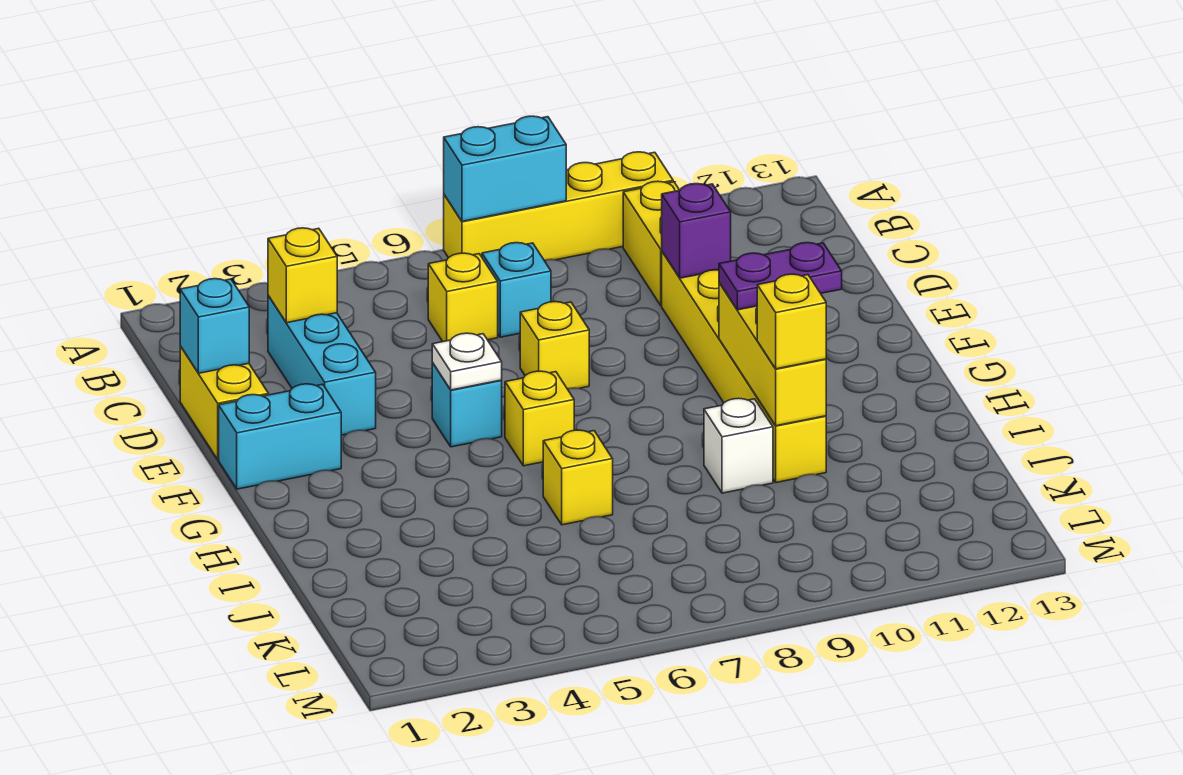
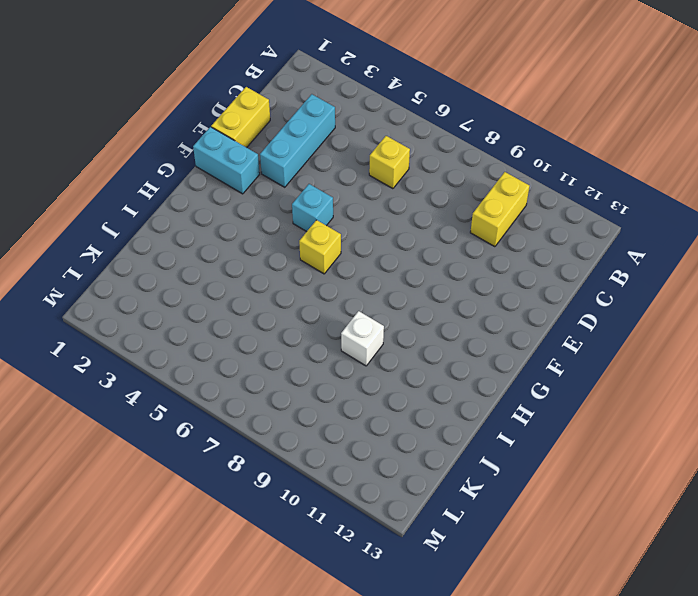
none -> yellow brick A7:A10 level 1
none -> cyan brick C7 level 1
none -> yellow brick D10:I10 level 1

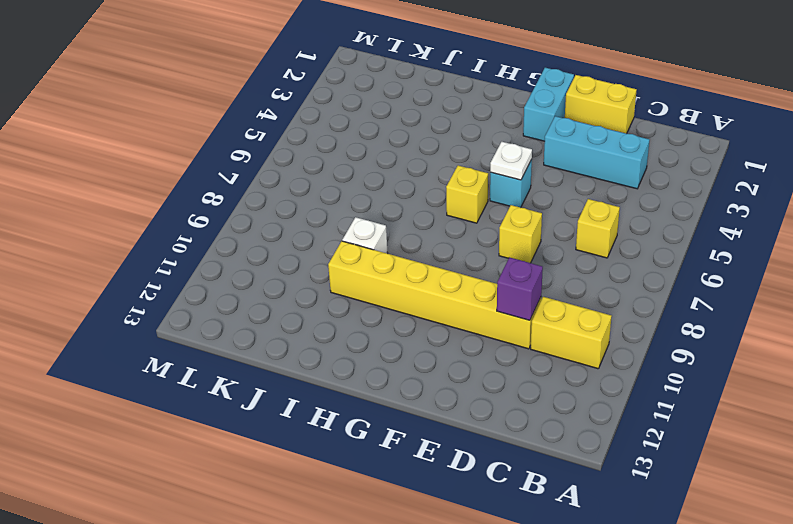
none -> yellow brick A7:A10 level 1
none -> cyan brick C7 level 1
none -> yellow brick I6 level 1

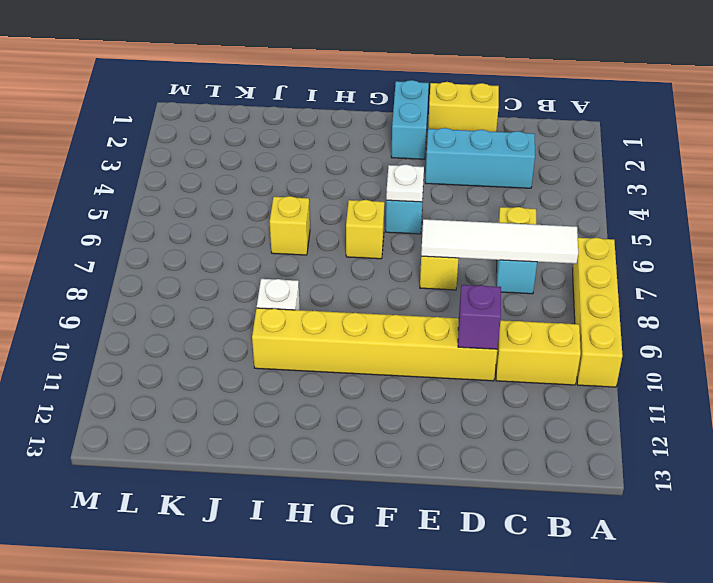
white tile B7:E7 level 2 -> none
none -> cyan brick A7:A8 level 2
none -> yellow brick C3 level 2
none -> cyan brick D1 level 2

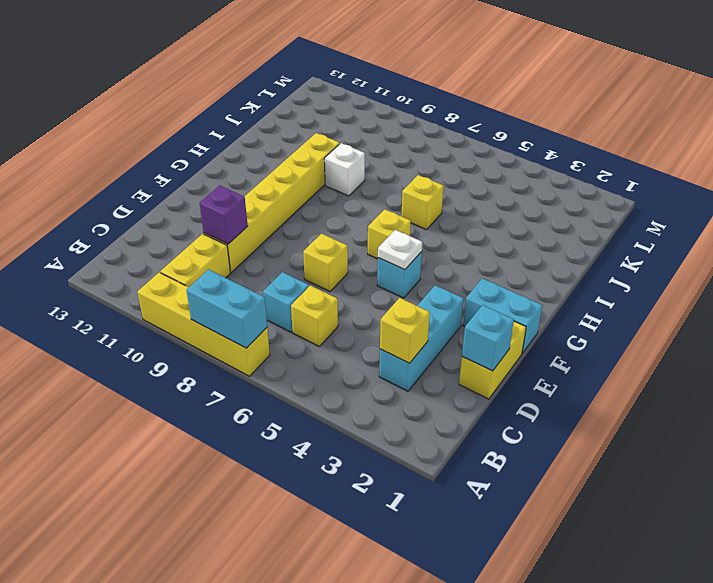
none -> yellow brick G10:I10 level 2
none -> purple plate G10:G11 level 3
none -> yellow brick I10 level 3

